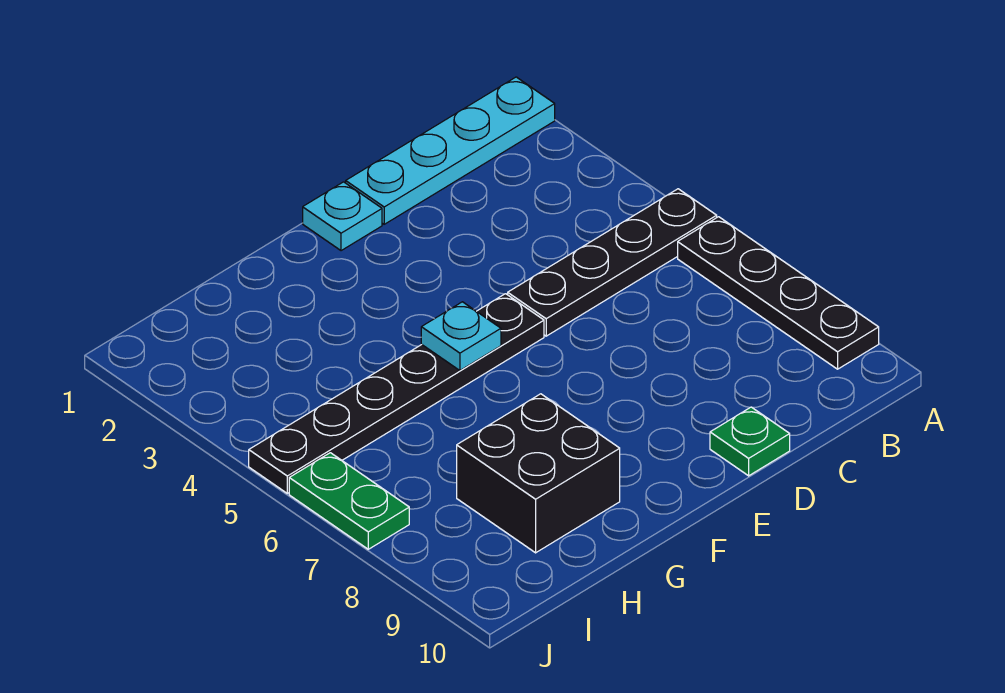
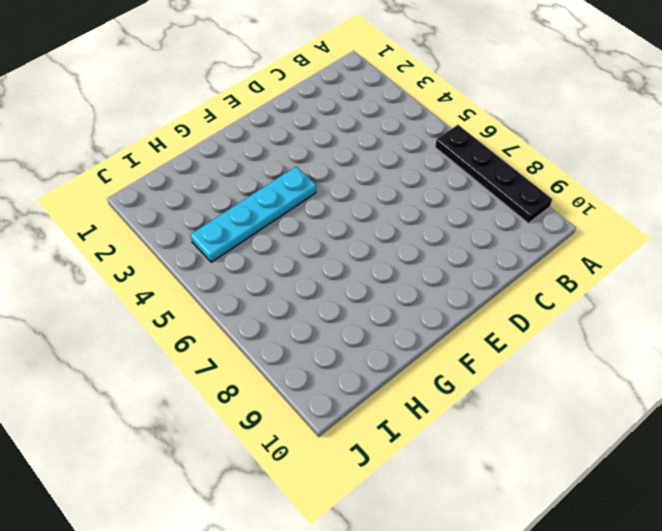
cyan plate F4:I4 level 1 -> cyan plate A1:D1 level 1
none -> black plate A5:D5 level 1
none -> green plate D10 level 1

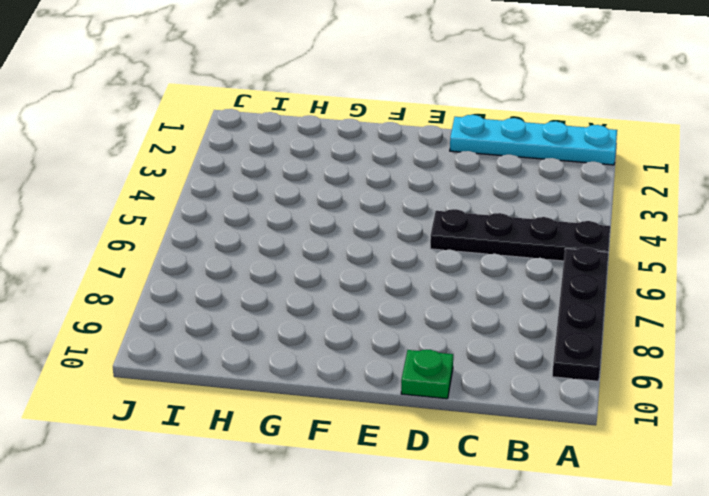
none -> cyan plate E1 level 1
none -> black plate E5:J5 level 1

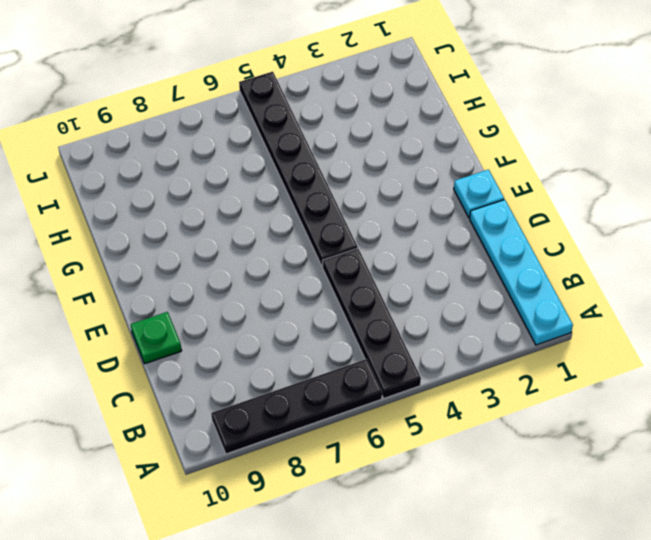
none -> black brick G8:H9 level 1
none -> green plate J6:J7 level 1

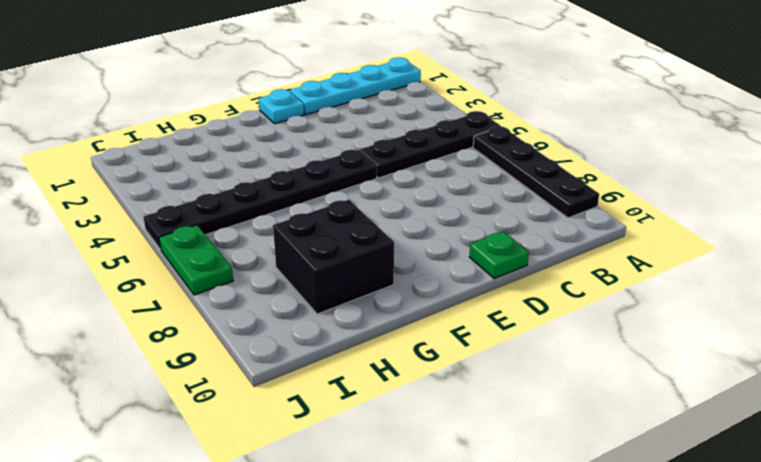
none -> cyan plate F5 level 2

